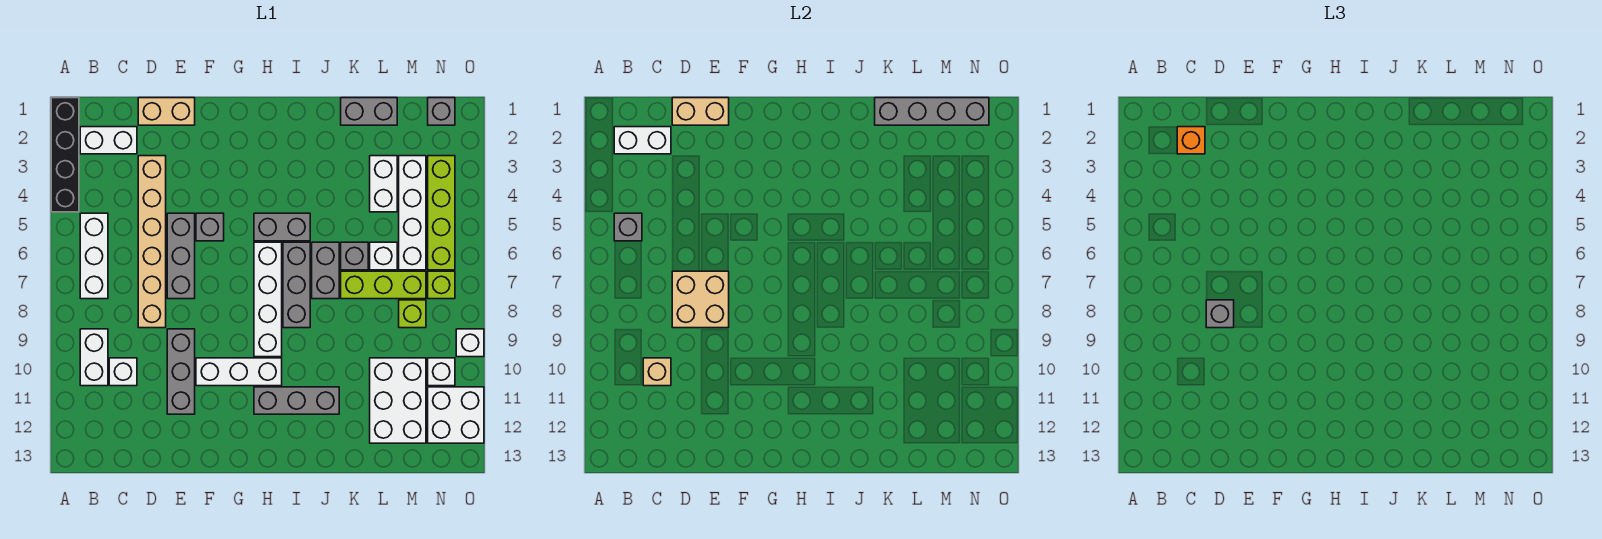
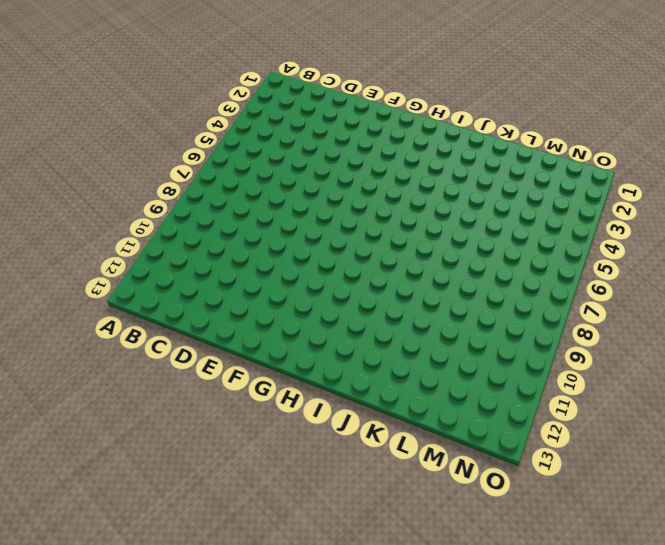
none -> black brick A1:A4 level 1
none -> white brick B2:C2 level 1
none -> white brick B5:B7 level 1
none -> white brick B9:B10 level 1

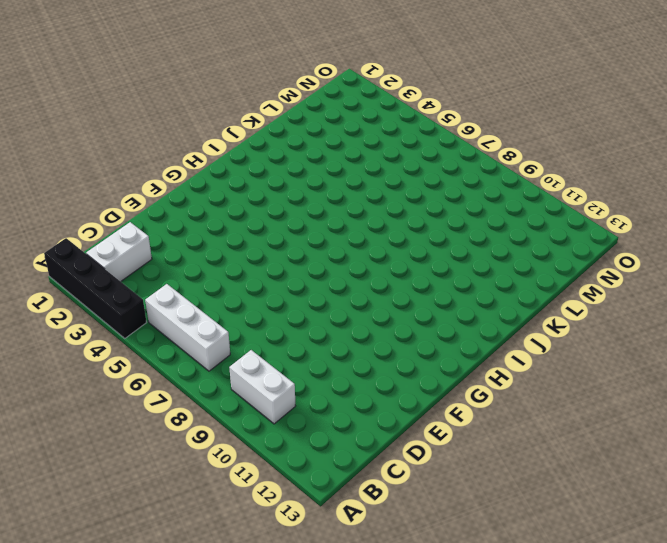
none -> white brick C10 level 1
none -> tan brick D1:E1 level 1
none -> tan brick D3:D8 level 1
none -> grey brick E5:E7 level 1

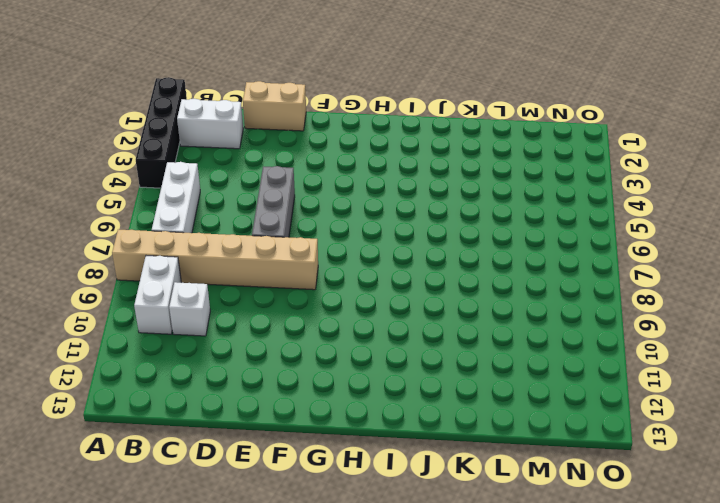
tan brick A8:F8 level 1 -> tan brick D3:D8 level 1
none -> grey brick E9:E11 level 1
none -> grey brick F5 level 1
none -> white brick F10:H10 level 1
none -> grey brick H5:I5 level 1

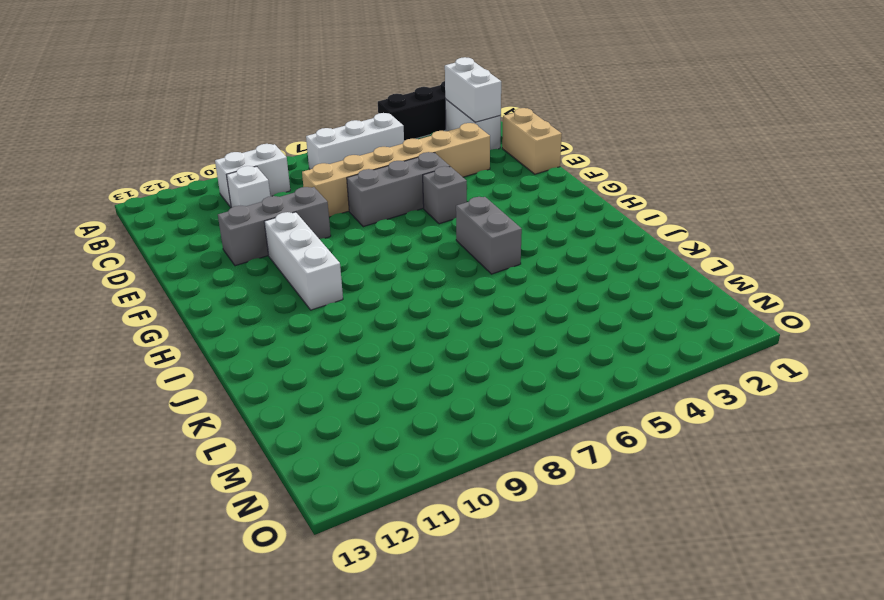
none -> white brick H6:H9 level 1
none -> grey brick H11:J11 level 1
none -> grey brick I6:I8 level 1
none -> grey brick J6:J7 level 1

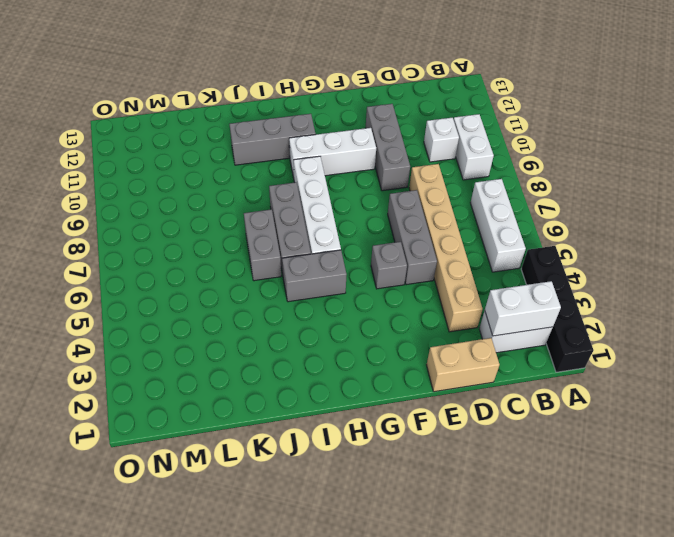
none -> grey brick K1:L1 level 1
none -> grey brick K6 level 1
none -> lime brick K7:M7 level 1
none -> white brick L3:L4 level 1

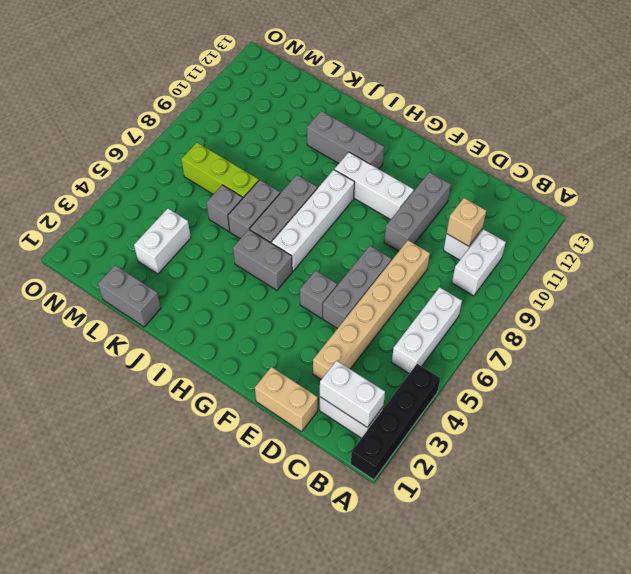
none -> white brick L6 level 1
none -> white brick L10:M12 level 1
none -> white brick M3:M6 level 1
none -> lime brick M8 level 1

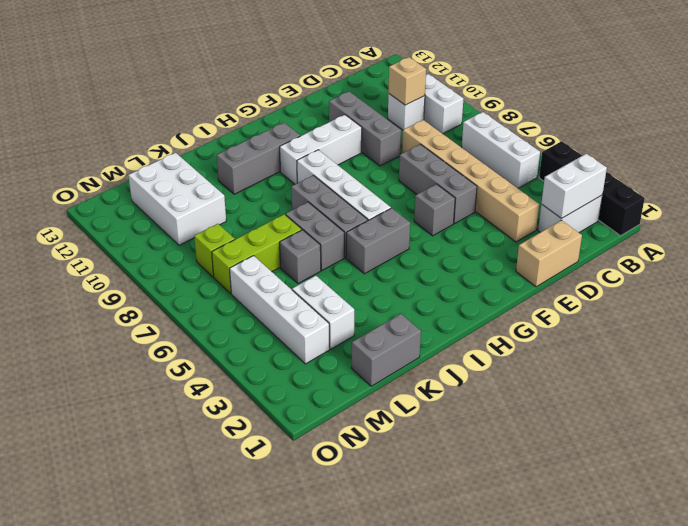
none -> white brick L6 level 1
none -> grey brick N1 level 1
none -> lime brick N3:N6 level 1
none -> lime brick N7 level 1

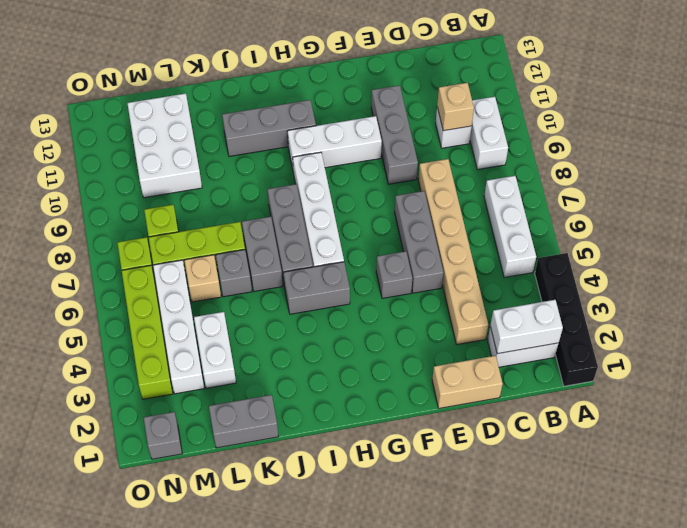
tan brick L6 level 1 -> white brick L6 level 1
none -> white brick N10 level 1
none -> white brick N11:O12 level 1
none -> white brick O9 level 1
none -> grey brick B5 level 2

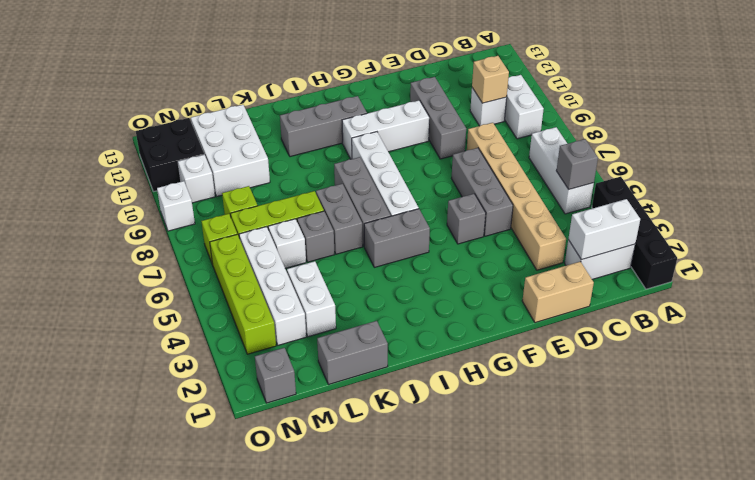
black brick N11:O12 level 1 -> white brick N11:O12 level 1
none -> tan brick D1:E1 level 2
none -> tan brick D7:E8 level 2
none -> grey brick K1:N1 level 2
none -> orange brick C2 level 3

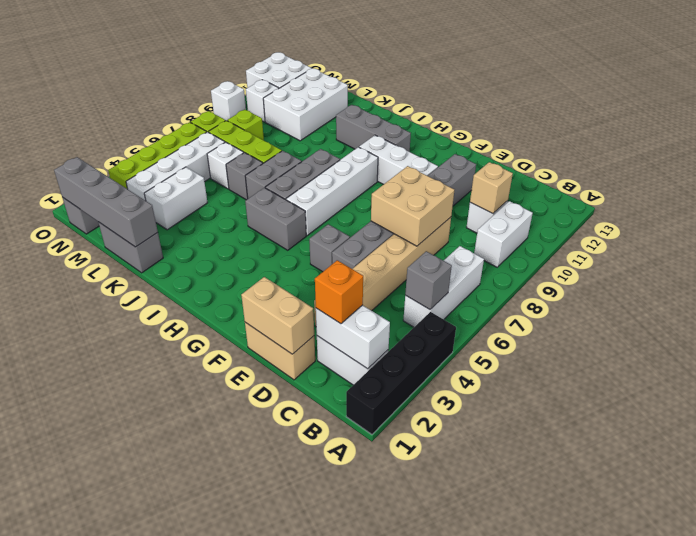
none -> grey brick D8 level 3

